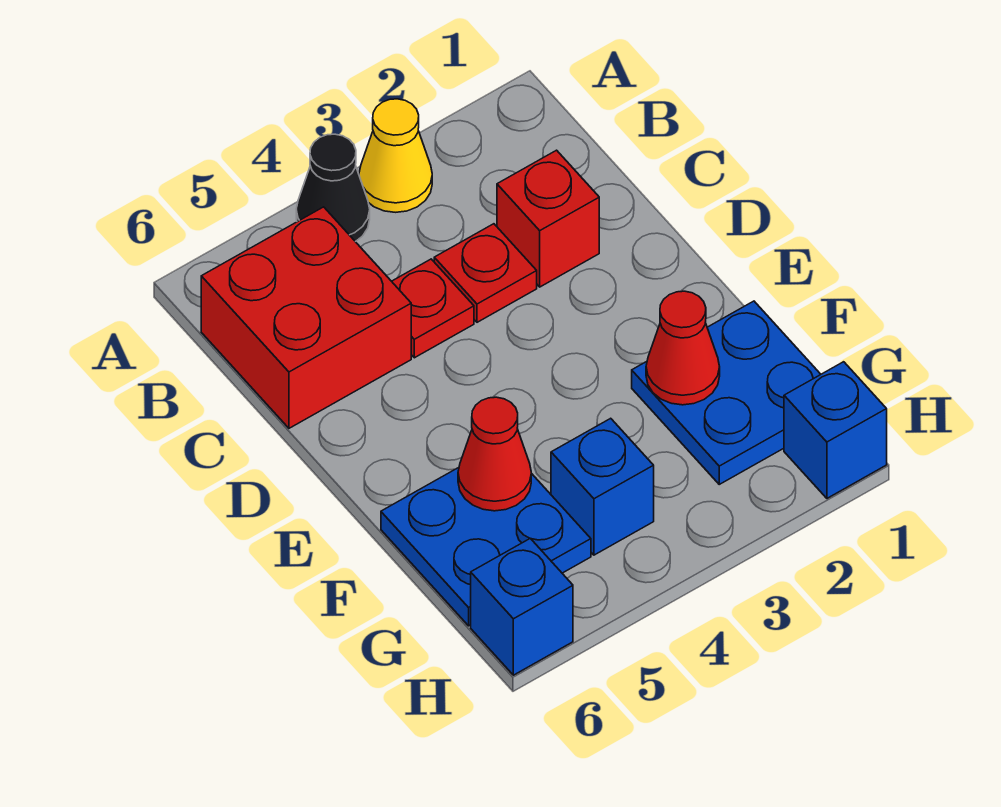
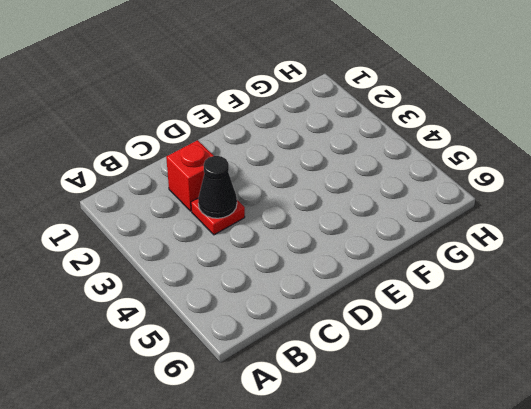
black cone C3 level 2 -> black cone A4 level 1
none -> yellow cone A3 level 1
none -> red brick B5:C6 level 1
none -> red plate C4 level 1

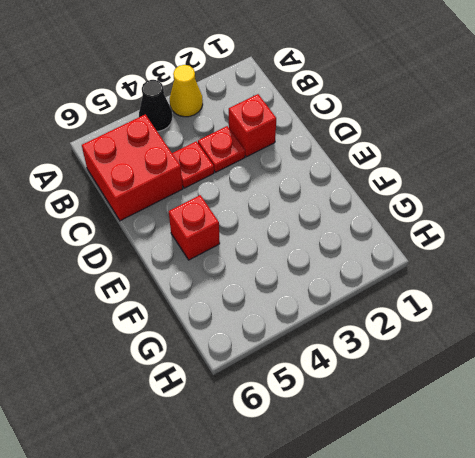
red brick E5 level 1 -> none
none -> blue plate F1:G2 level 1
none -> blue plate F5:G6 level 1
none -> blue brick G4 level 1

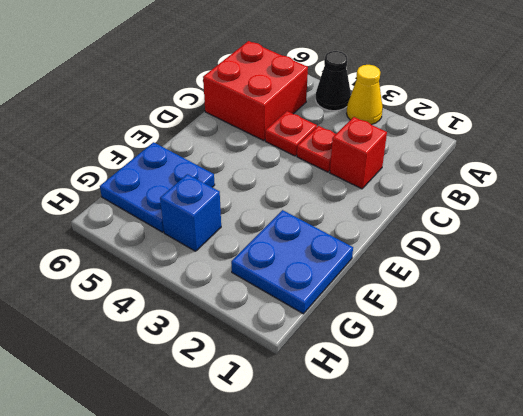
none -> blue brick H1 level 1
none -> blue brick H6 level 1
none -> red cone F2 level 2

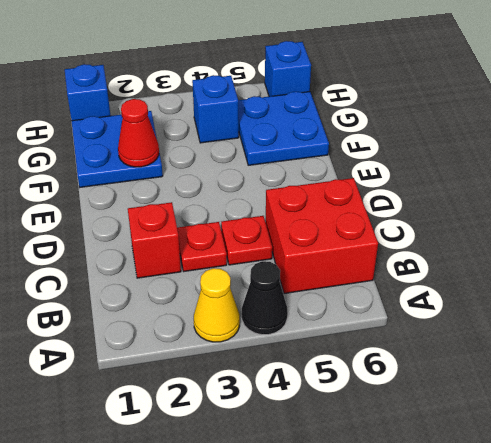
none -> red cone F5 level 2

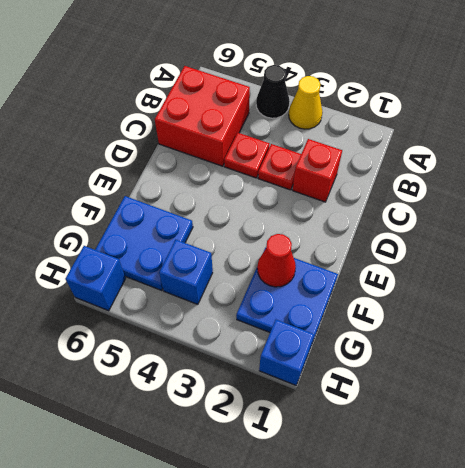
none -> red cone F5 level 2

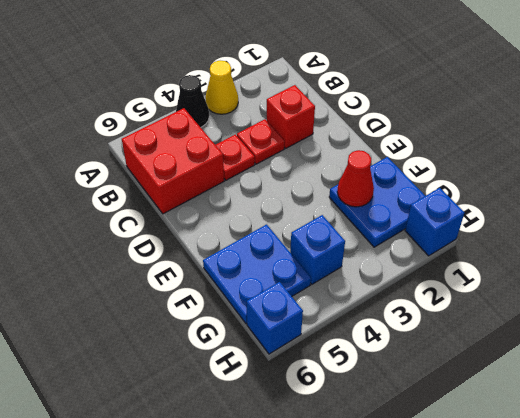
none -> red cone F5 level 2

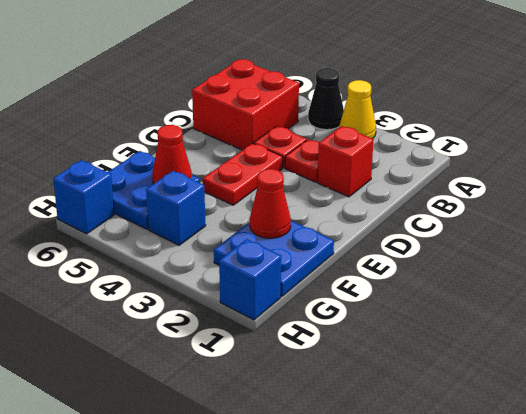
red plate D4:E4 level 1 -> none

